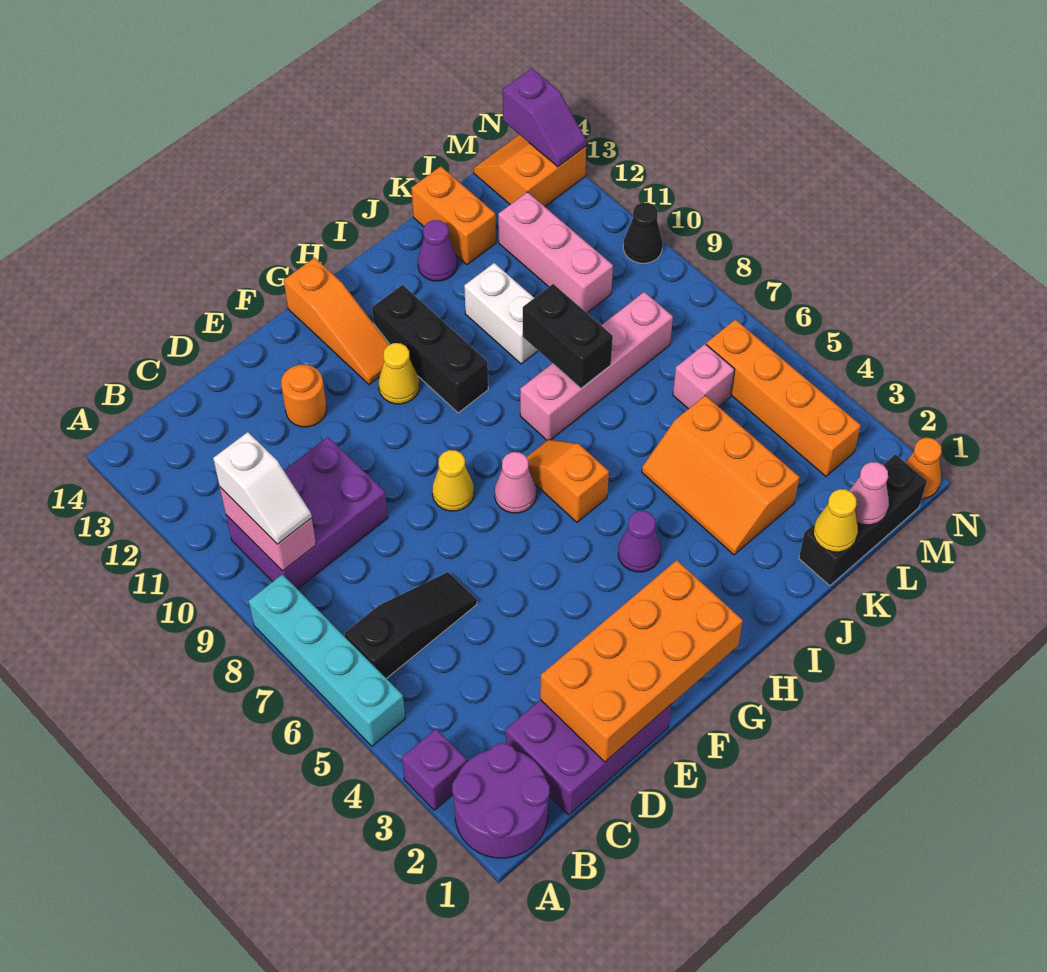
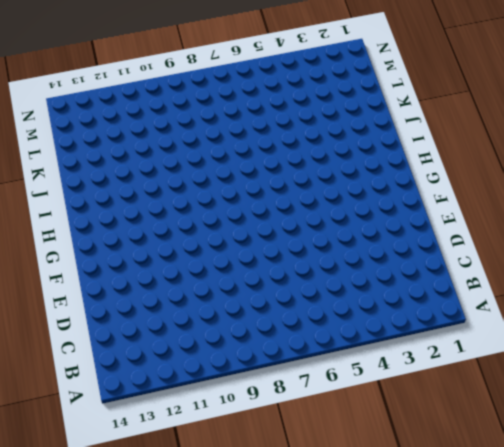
none -> purple round brick A1:B2 level 1
none -> purple brick A3 level 1
none -> cyan brick A5:A8 level 1
none -> black slope B6:D6 level 1 top B

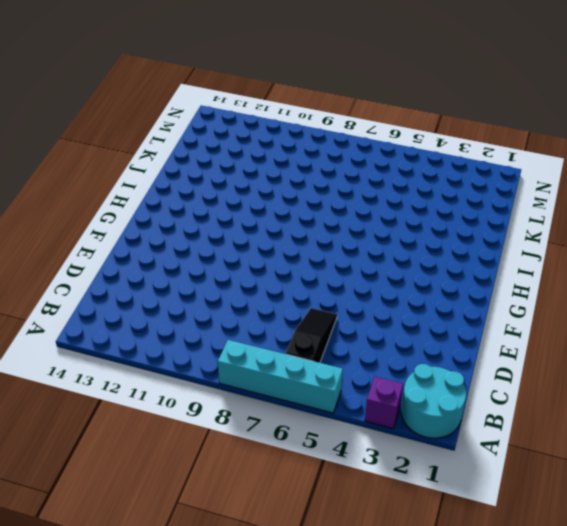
cyan round brick A1:B2 level 1 -> purple round brick A1:B2 level 1
none -> purple brick B9:D10 level 1
none -> purple brick C1:E2 level 1
none -> orange round brick E12 level 1
none -> yellow cone F8 level 1

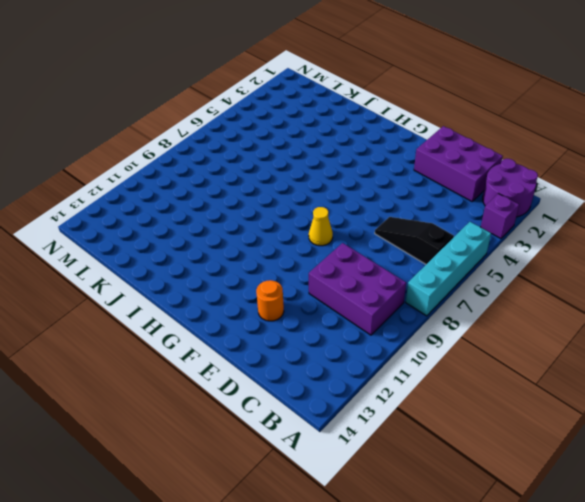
none -> pink cone G7 level 1
none -> yellow cone G11 level 1
none -> orange slope G12:G14 level 1 top 14
none -> purple cone H4 level 1

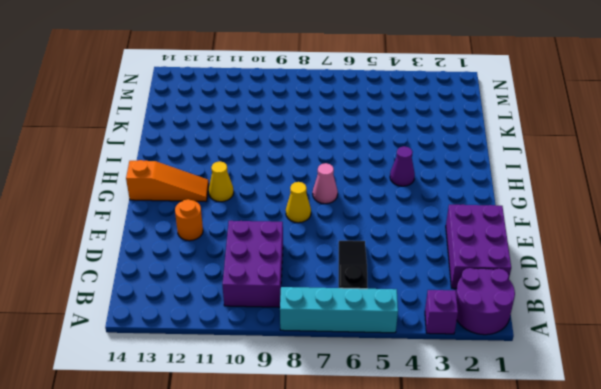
none -> orange slope H6:H7 level 1 top 6
none -> black brick H10:H12 level 1
none -> pink brick I8:L8 level 1
none -> orange slope J3:K5 level 1 top K

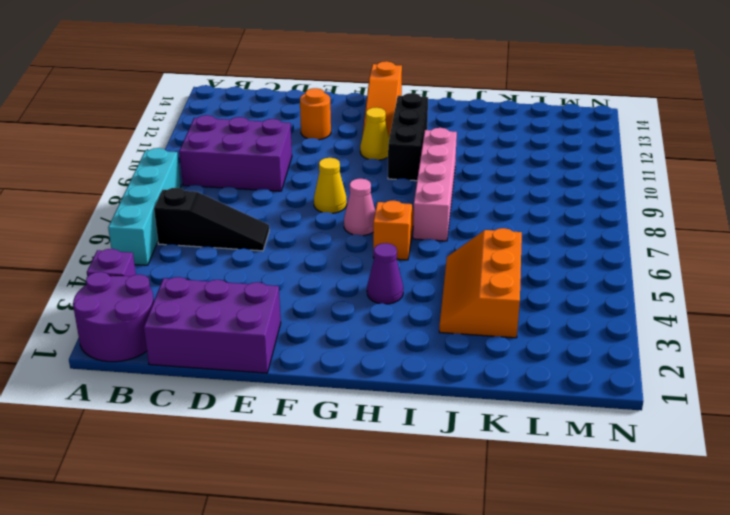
pink brick I7:I10 level 1 -> pink brick I8:L8 level 1
none -> white brick J10:J11 level 1
none -> purple cone J13 level 1
none -> black brick K1:M1 level 1
none -> orange brick K13:K14 level 1

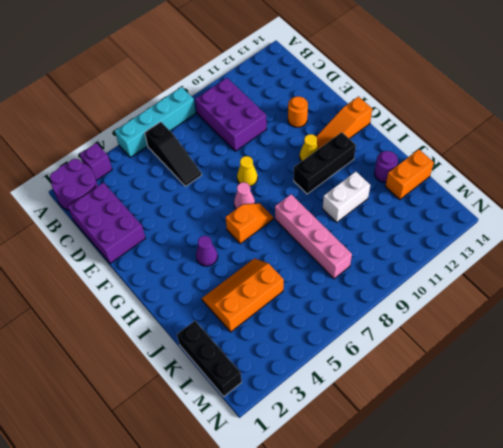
purple round brick J13 level 1 -> purple cone J13 level 1
none -> pink brick L6 level 1
none -> pink brick L10:L12 level 1
none -> orange brick M3:M6 level 1
none -> orange slope M13:N14 level 1 top 13

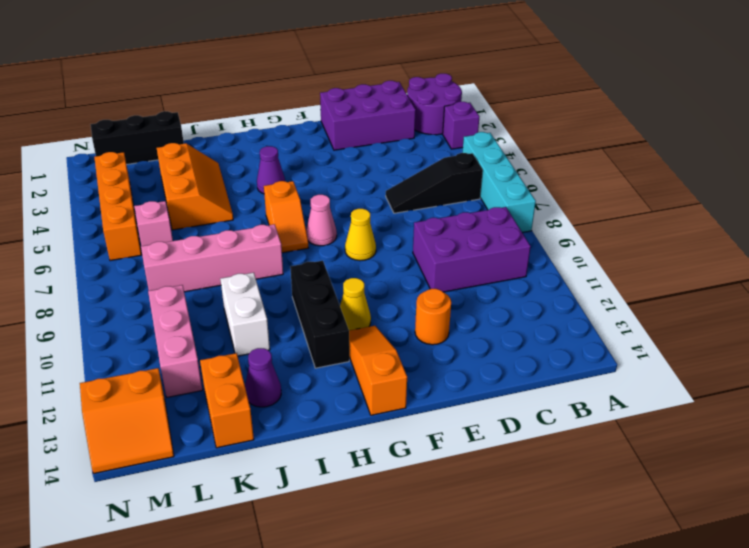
none -> orange cone N1 level 1
none -> black cone N10 level 1
none -> pink brick B9:B10 level 2
none -> orange brick D1:G2 level 2

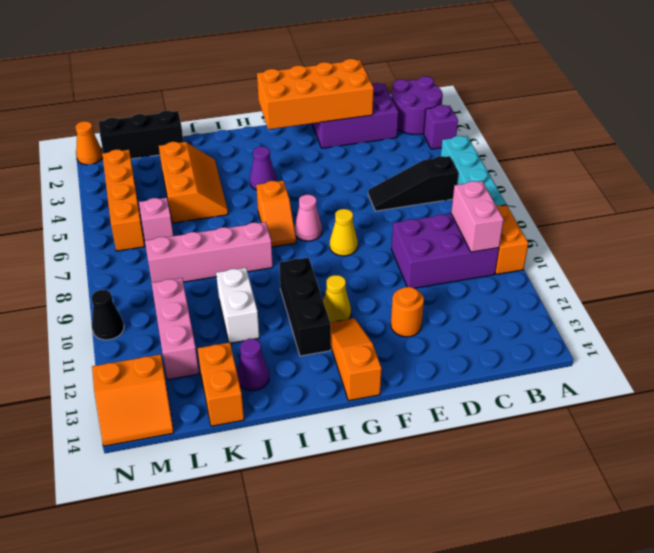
orange brick A9:A10 level 1 -> none
none -> black brick J8:J9 level 2
none -> yellow cone K1 level 2
none -> pink cone L1 level 2
none -> purple slope N13:N14 level 2 top 14

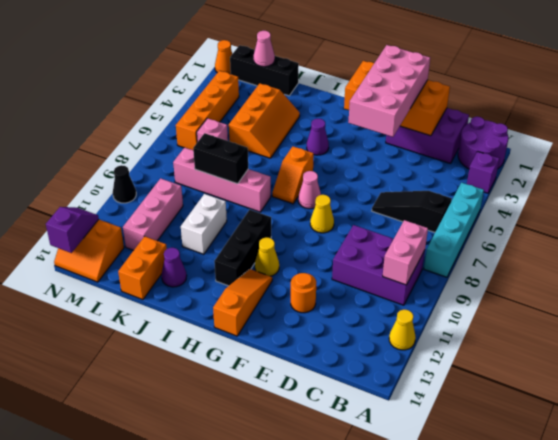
yellow cone A12 level 1 -> yellow cone K1 level 2
pink brick E1:F4 level 3 -> none
black brick J8:K8 level 2 -> black brick J8:J9 level 2
none -> white slope B9:B10 level 3 top 10

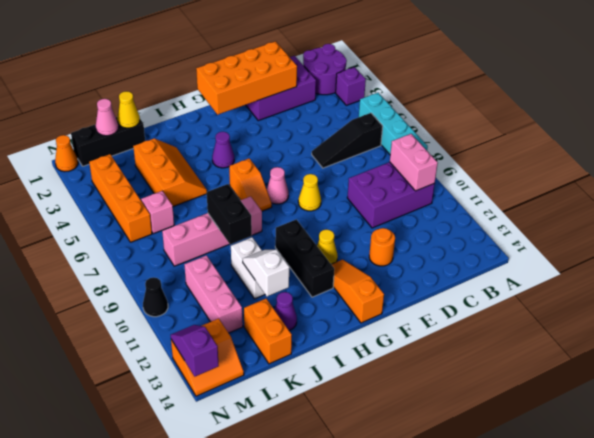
white slope J11:J12 level 2 top 12 -> white slope B9:B10 level 3 top 10

